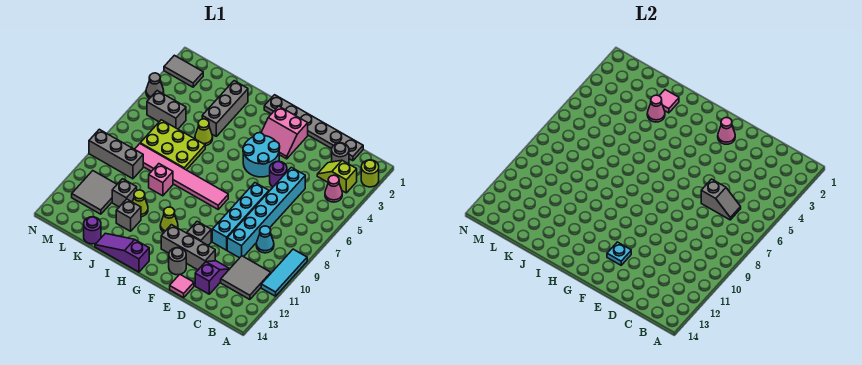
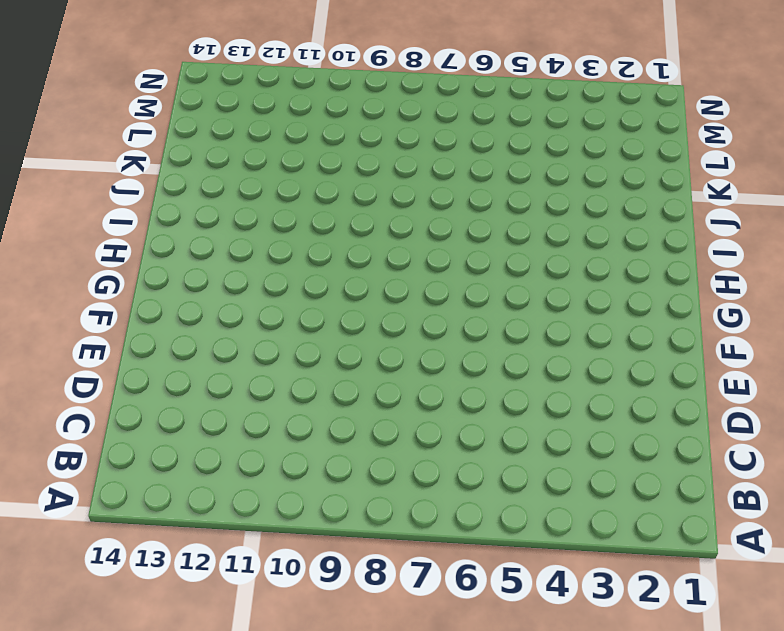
none -> lime round brick A2 level 1
none -> cyan tile A9:A11 level 1
none -> lime slope B3:C3 level 1 top B
none -> pink cone B4 level 1

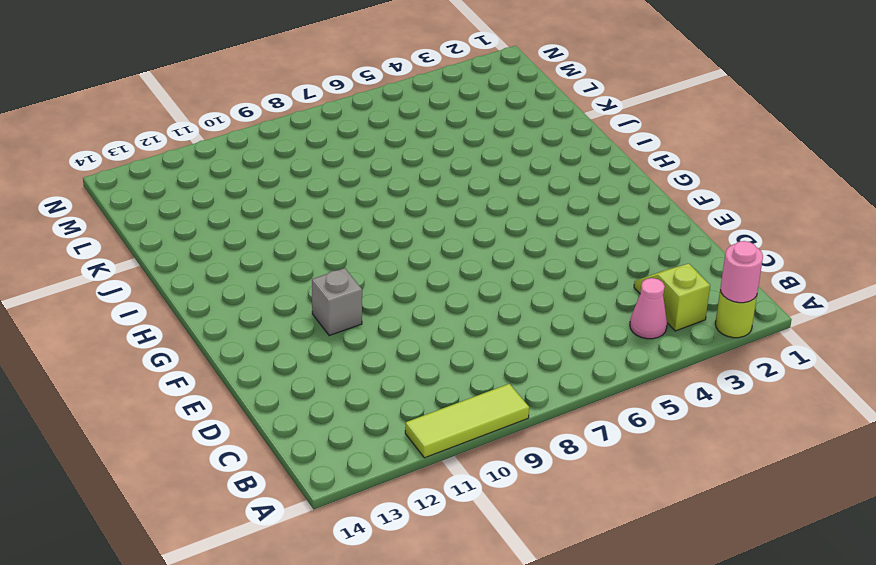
pink round brick A2 level 2 -> none
lime tile A9:A11 level 1 -> cyan tile A9:A11 level 1
none -> grey tile B11:C12 level 1
none -> grey plate C1:H1 level 1
none -> grey round brick C2 level 1
none -> cyan cone C9 level 1

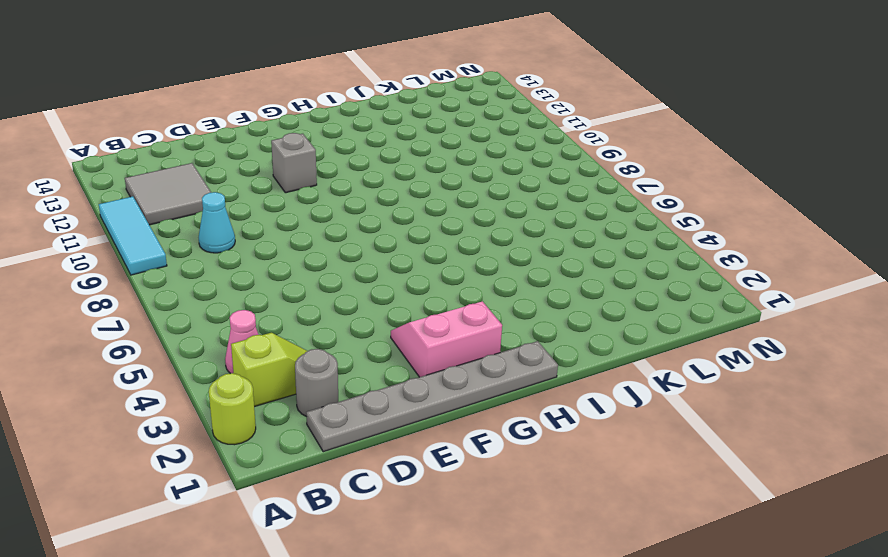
none -> cyan brick D5:D10 level 1
none -> purple slope D12:D13 level 1 top 13
none -> purple round brick E5 level 1
none -> cyan brick E7:E10 level 1

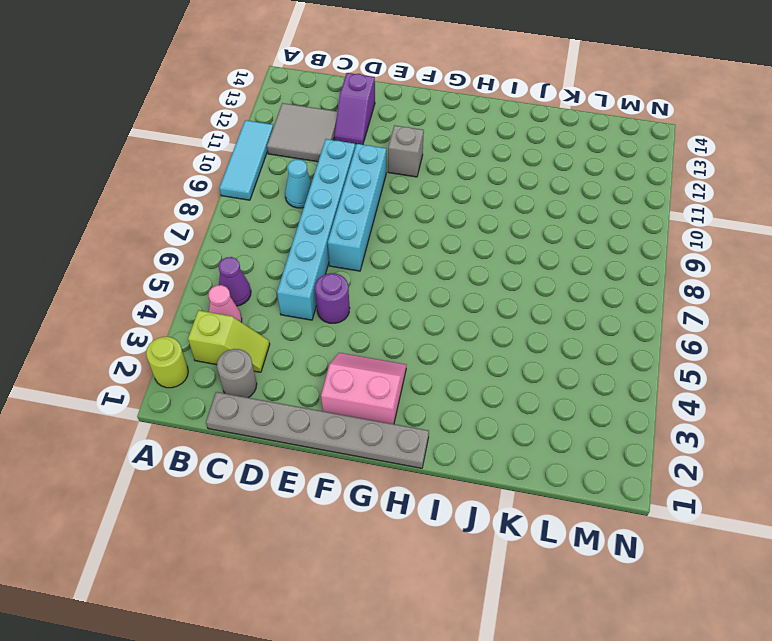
purple cone B5 level 1 -> none
none -> grey brick E12:G12 level 1
none -> pink tile E14 level 1
none -> cyan round brick F4:G5 level 1
none -> grey round brick F13 level 1

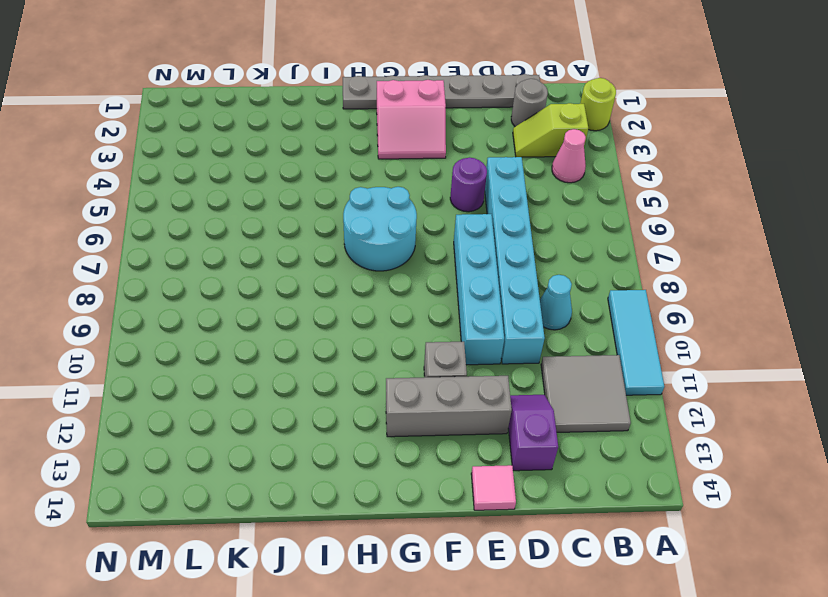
cyan round brick G6:H7 level 1 -> cyan round brick F4:G5 level 1
none -> grey round brick F13 level 1
none -> pink tile G8:L8 level 1
none -> lime cone H11 level 1
none -> purple slope H14:J14 level 1 top H

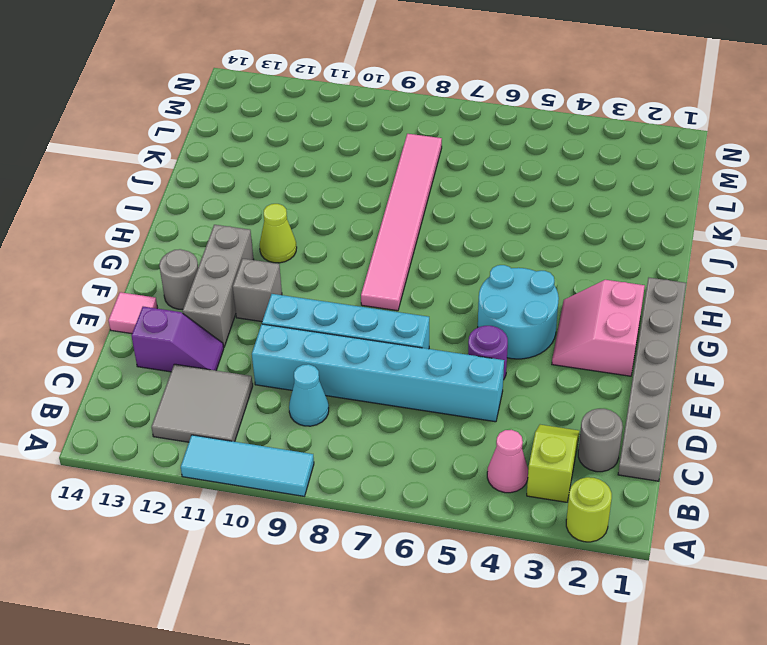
none -> purple slope H14:J14 level 1 top H
none -> grey brick J2:J4 level 1
none -> lime cone J5 level 1
none -> lime plate J6:L7 level 1

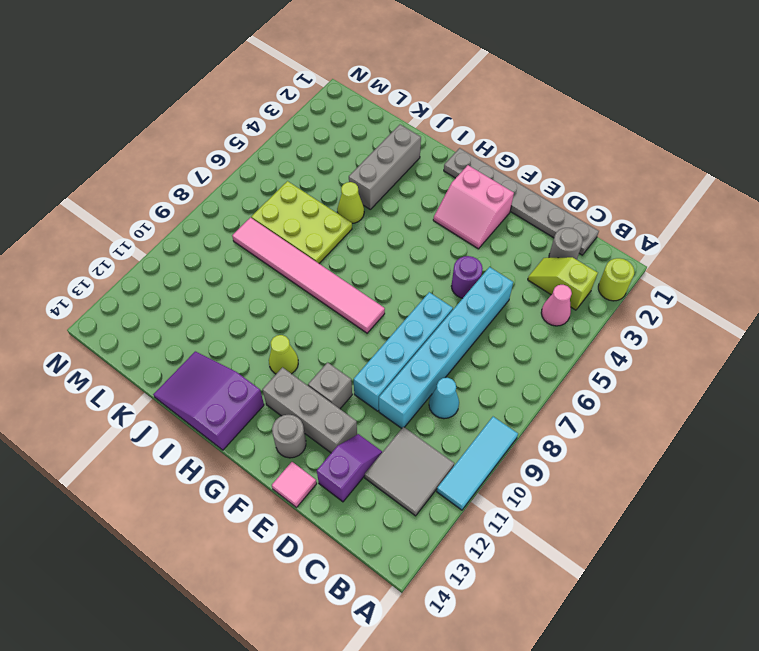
purple slope H13:J14 level 1 top H -> purple slope H14:J14 level 1 top H
none -> cyan round brick F4:G5 level 1
none -> pink brick J9 level 1
none -> lime cone J11 level 1
none -> grey brick J12 level 1

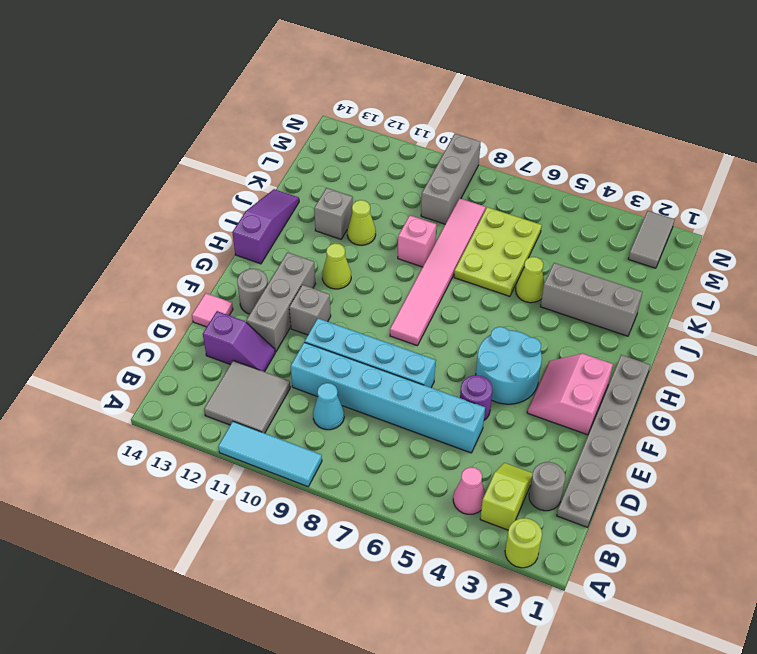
none -> grey brick K11 level 1
none -> purple round brick K14 level 1
none -> grey brick L5:M5 level 1
none -> grey tile L11:M12 level 1

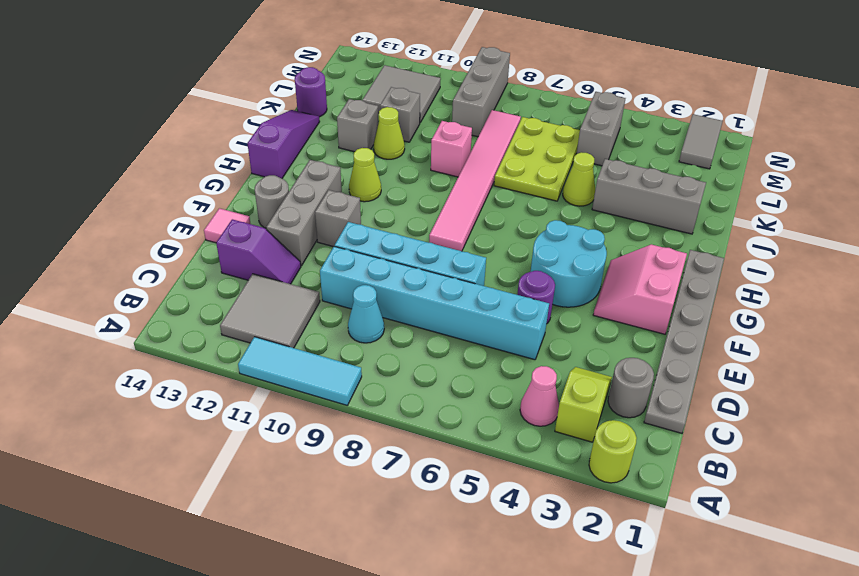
none -> grey cone N4 level 1
none -> grey slope C6:D6 level 2 top D
none -> pink cone F2 level 2
none -> cyan plate F12 level 2

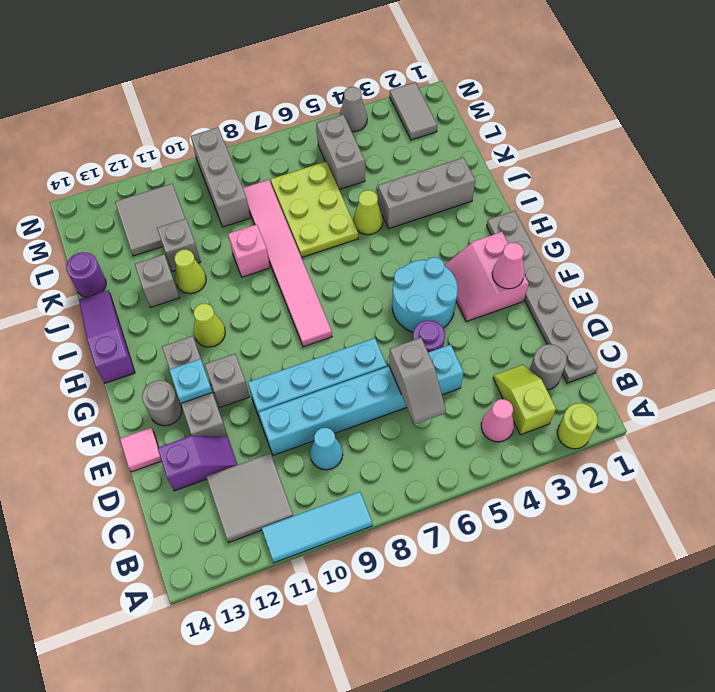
none -> pink tile J2 level 2
none -> pink cone J3 level 2

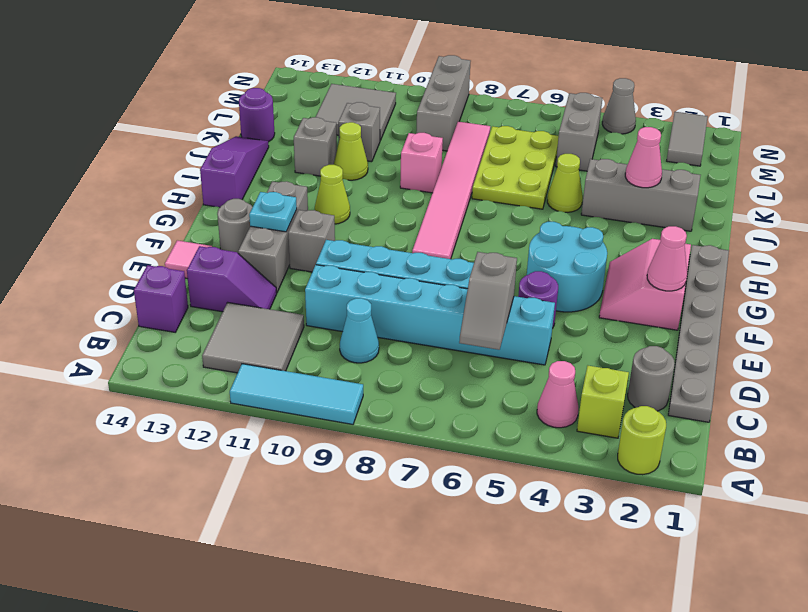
purple brick C14 level 1 -> none
none -> pink tile J2 level 2

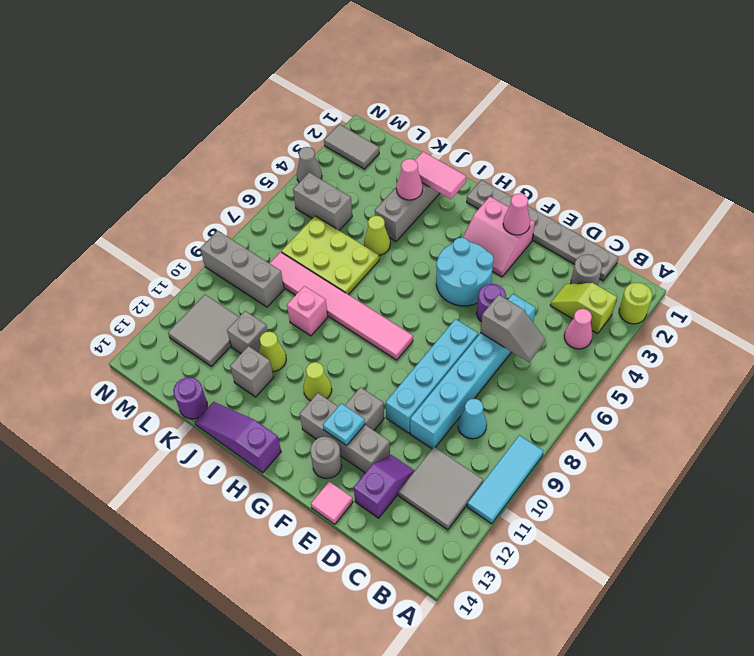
pink tile I2:J2 level 2 -> pink tile J2 level 2

